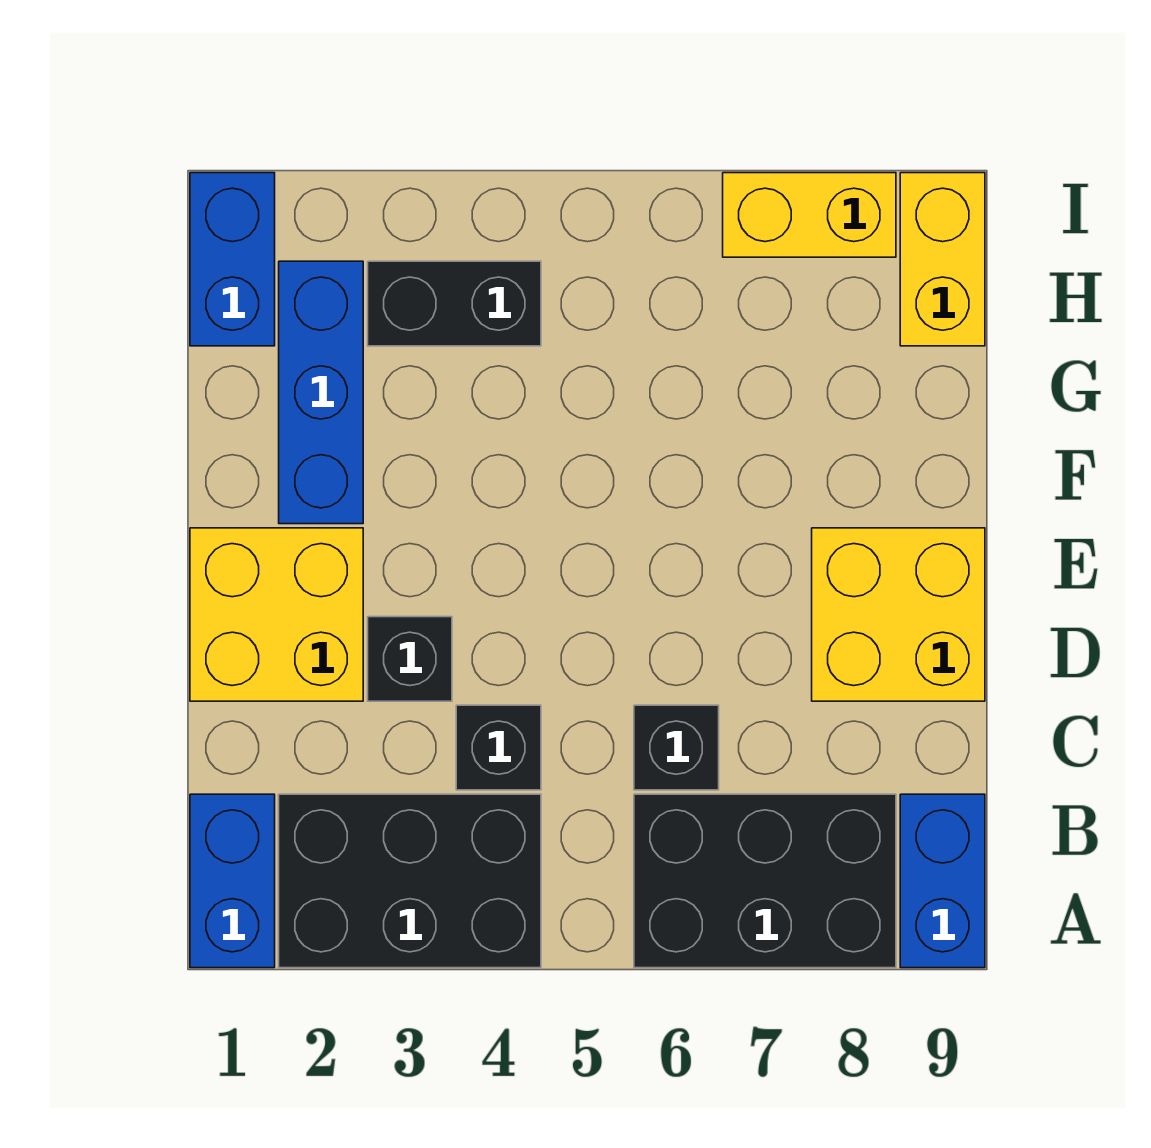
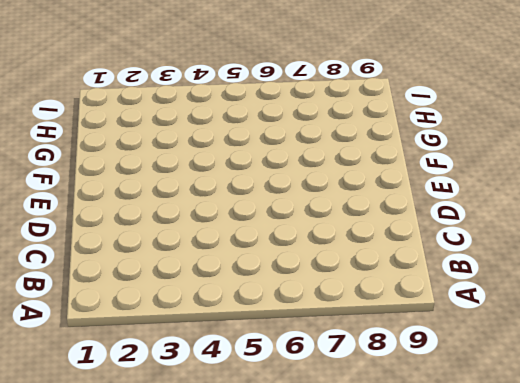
none -> blue brick A1:B1 level 1
none -> black brick A2:B4 level 1
none -> black brick A6:B8 level 1

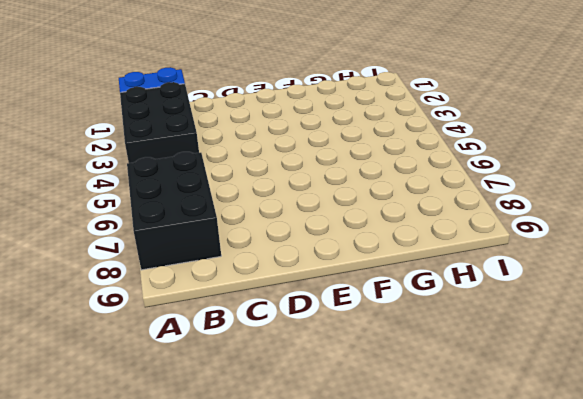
none -> blue brick A9:B9 level 1
none -> black brick C4 level 1
none -> black brick C6 level 1

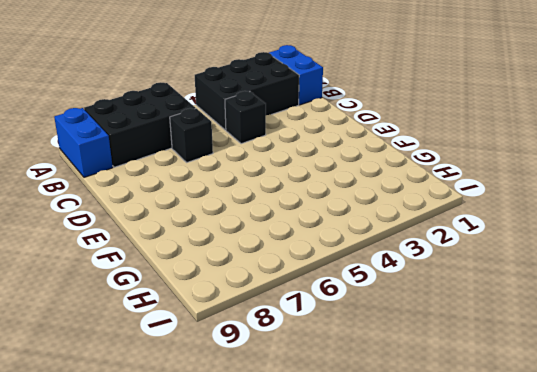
none -> yellow brick D1:E2 level 1
none -> black brick D3 level 1
none -> yellow brick D8:E9 level 1

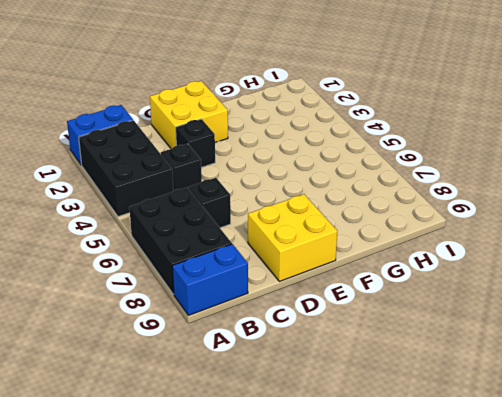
none -> blue brick F2:H2 level 1
none -> blue brick H1:I1 level 1
none -> black brick H3:H4 level 1

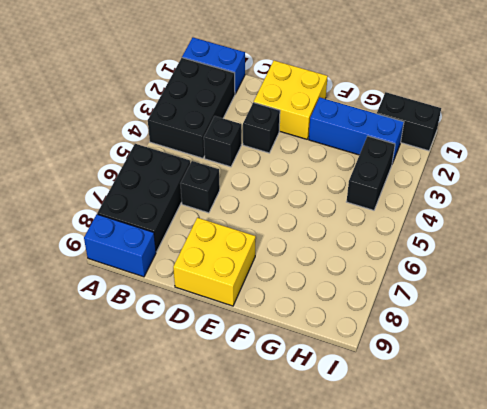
black brick H1:I1 level 1 -> blue brick H1:I1 level 1
none -> yellow brick H9:I9 level 1
none -> yellow brick I7:I8 level 1

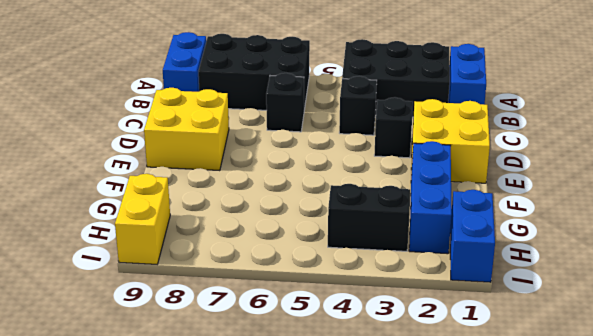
none -> yellow brick I7:I8 level 1

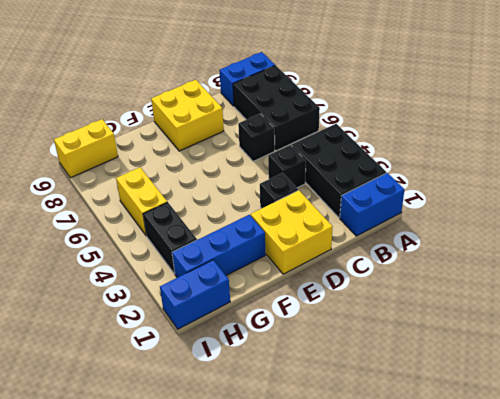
yellow brick H5:H6 level 1 -> yellow brick I7:I8 level 1

